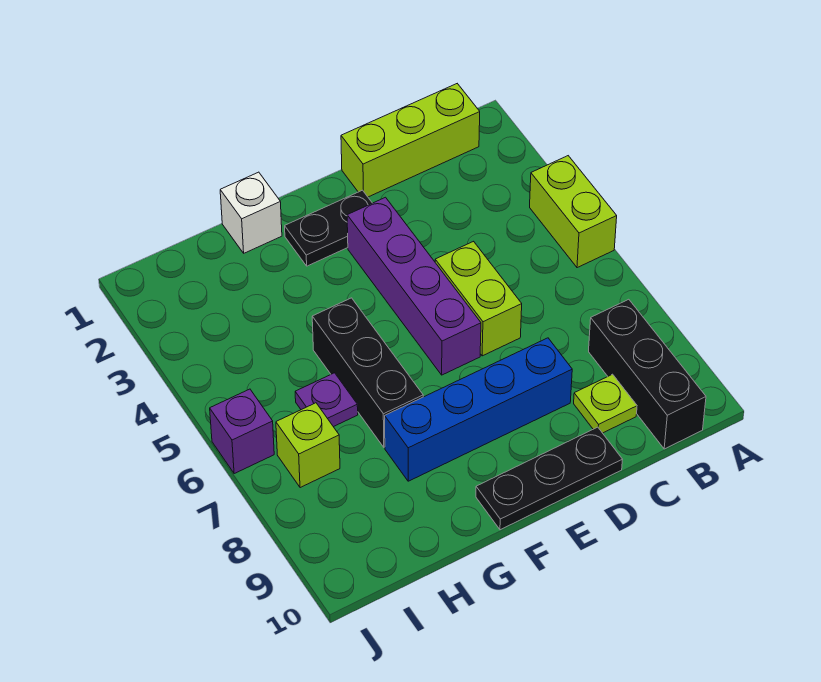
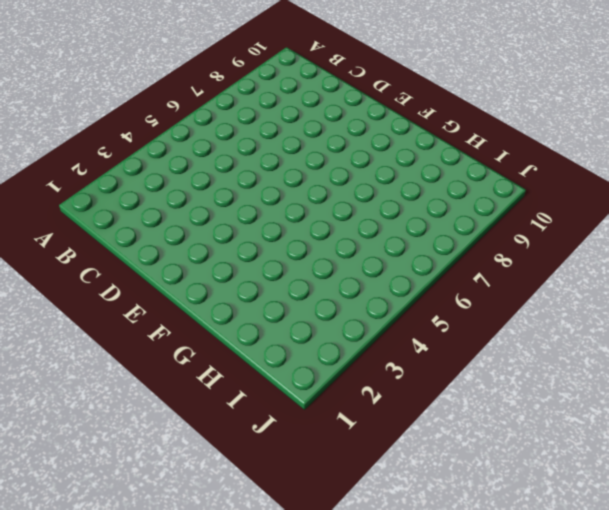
none -> lime brick A4:A5 level 1
none -> lime brick B1:D1 level 1
none -> black brick B8:B10 level 1

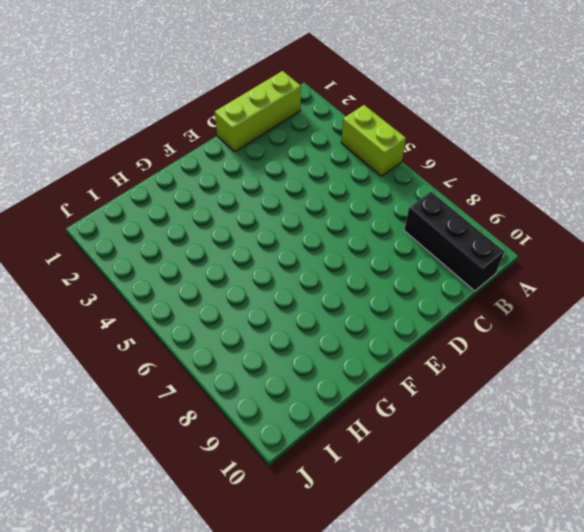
none -> lime plate C9 level 1
none -> lime brick D5:D6 level 1
none -> blue brick D8:G8 level 1

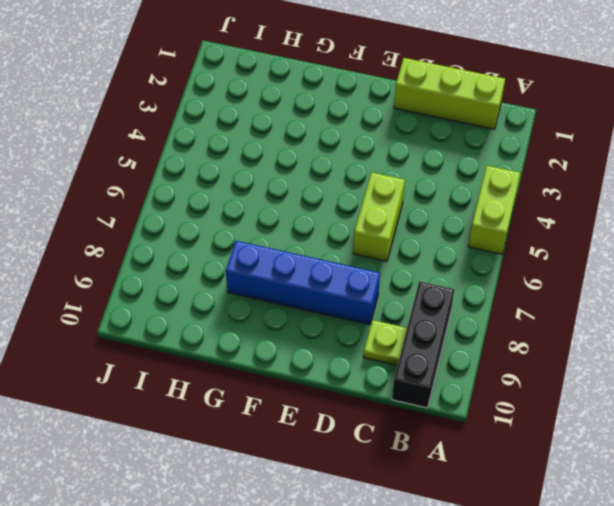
none -> black plate D10:F10 level 1
none -> black plate E2:F2 level 1
none -> purple brick E3:E6 level 1

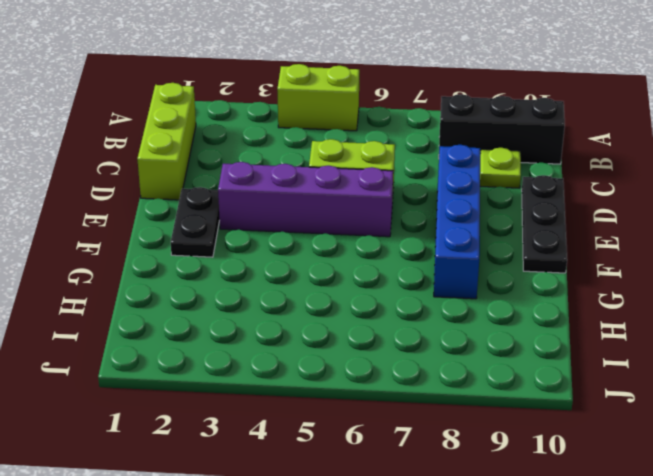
none -> white brick G1 level 1
none -> black brick G5:G7 level 1
none -> purple plate H6 level 1

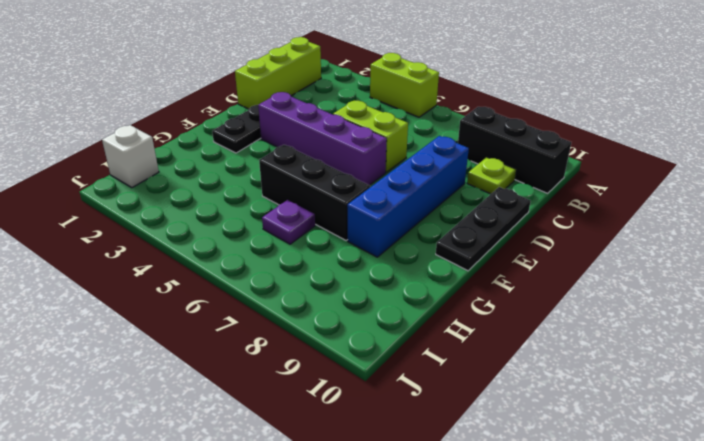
white brick I1 level 1 -> white brick G1 level 1
none -> lime brick I7 level 1
none -> purple brick J6 level 1

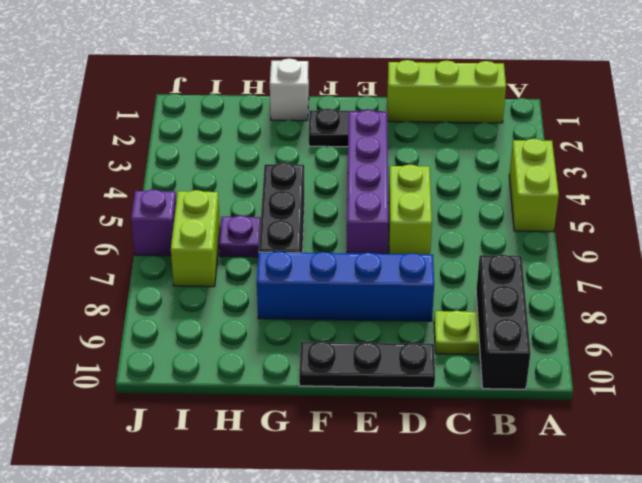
lime brick I6:I7 level 1 -> lime brick I7 level 1

